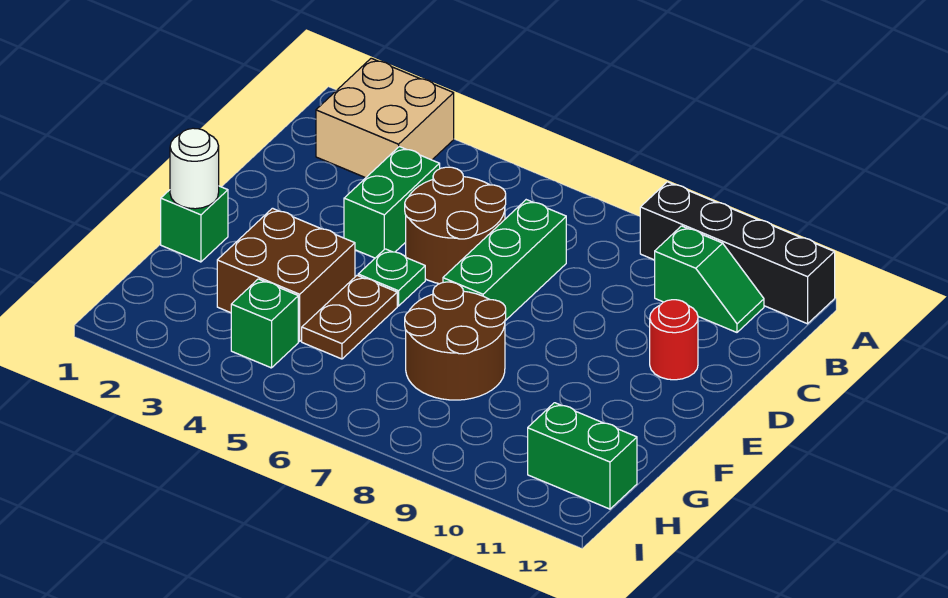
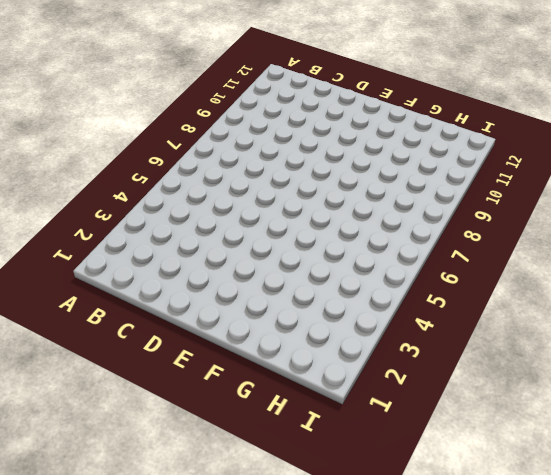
none -> tan brick A2:B3 level 1
none -> black brick A9:A12 level 1
none -> green slope B10:B11 level 1 top 10

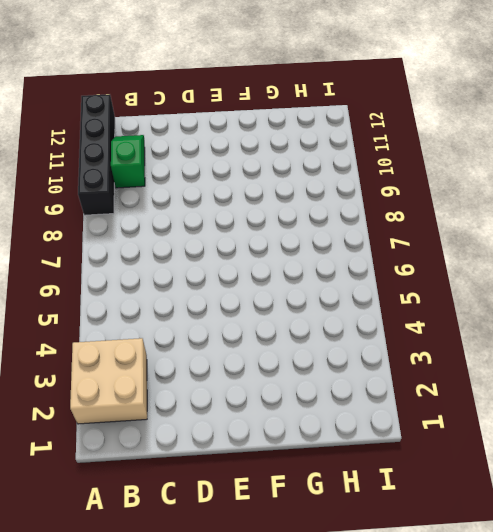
none -> green brick C4:D4 level 1
none -> brown round brick C5:D6 level 1
none -> green brick C7:E7 level 1

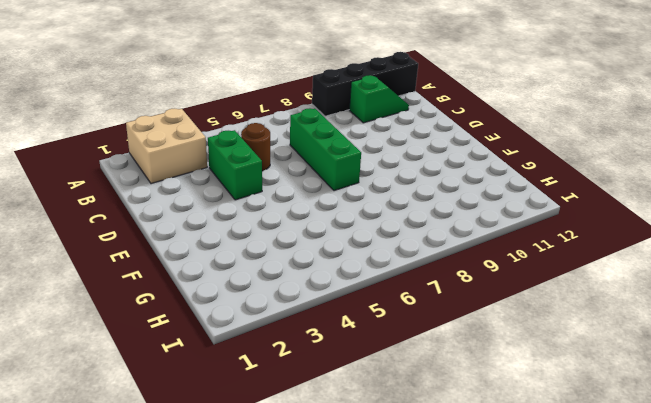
brown round brick C5 level 1 -> brown round brick C5:D6 level 1
none -> red round brick D11 level 1
none -> green plate E5 level 1
none -> green brick F1 level 1

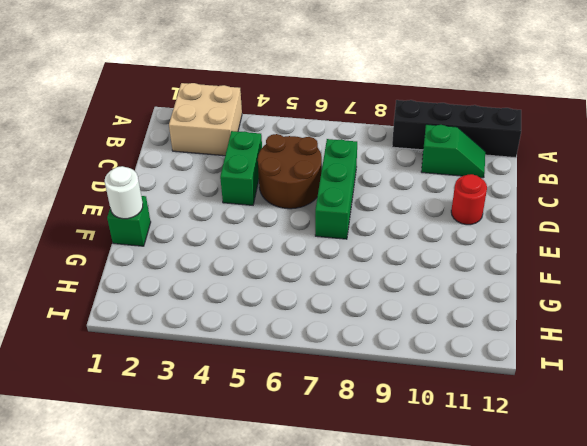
none -> green plate E5 level 1
none -> brown brick F3:G4 level 1
none -> brown plate F5:G5 level 1

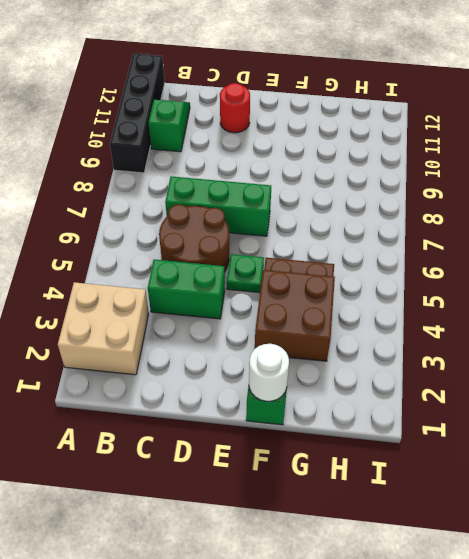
none -> brown round brick F7:G8 level 1
none -> green brick H4 level 1
none -> green brick H11:H12 level 1

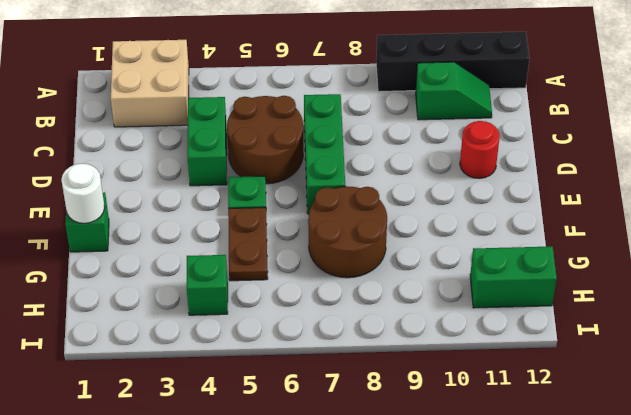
none -> brown brick F3:G4 level 1

